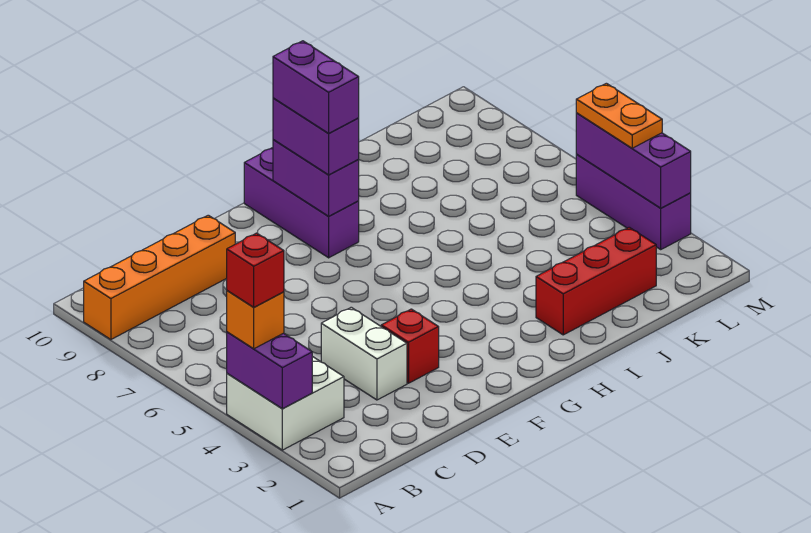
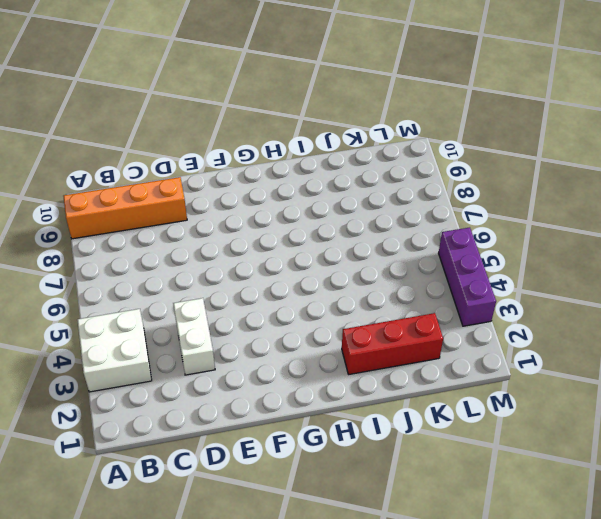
none -> red brick E3 level 1
none -> purple brick G8:G10 level 1
none -> purple brick A3:A4 level 2

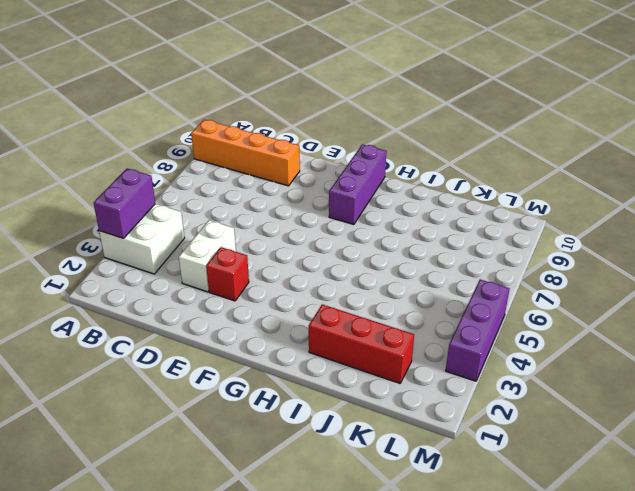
none -> purple brick G8:G9 level 2
none -> purple brick M3:M5 level 2
none -> orange brick A4 level 3

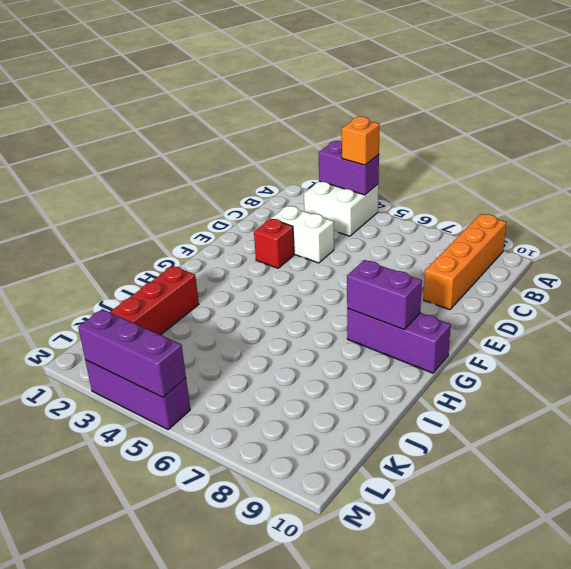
none -> purple brick G8:G9 level 3
none -> orange plate M4:M5 level 3
none -> red brick A4 level 4

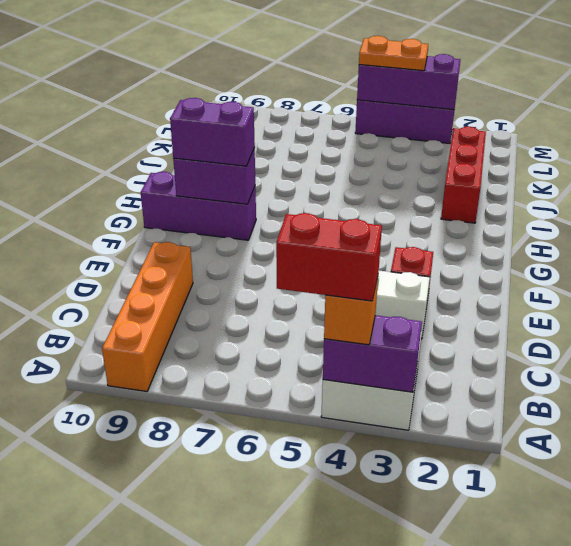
red brick A4:A5 level 4 -> red brick A4 level 4
none -> purple brick G8:G9 level 4

